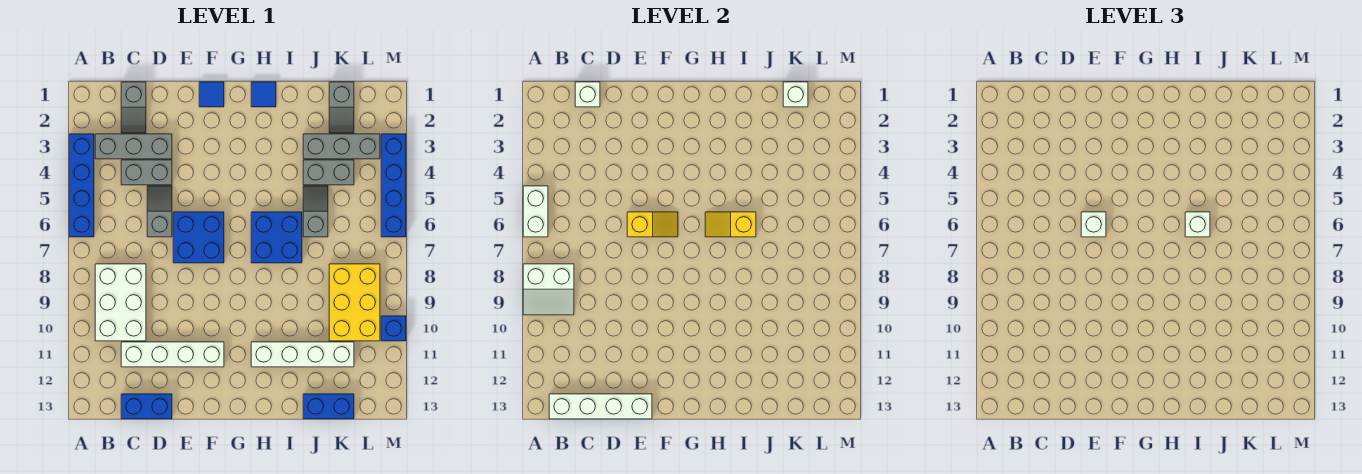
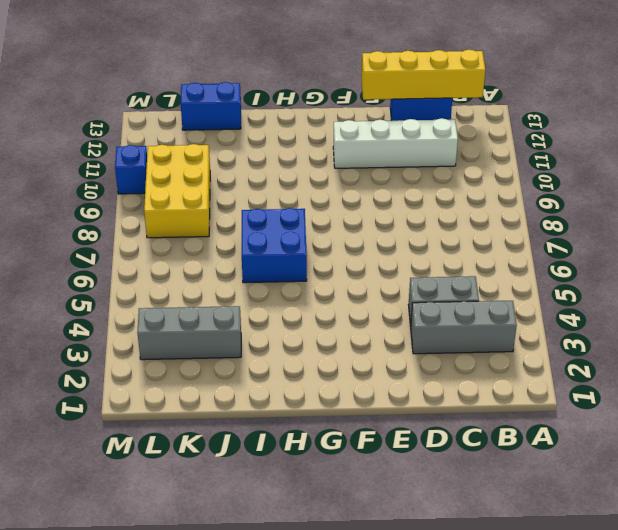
yellow brick B13:E13 level 2 -> white brick B13:E13 level 2
none -> blue brick A3:A6 level 1
none -> white brick B8:C10 level 1
none -> grey slope C1:C2 level 1 top 1
none -> grey slope D5:D6 level 1 top 6

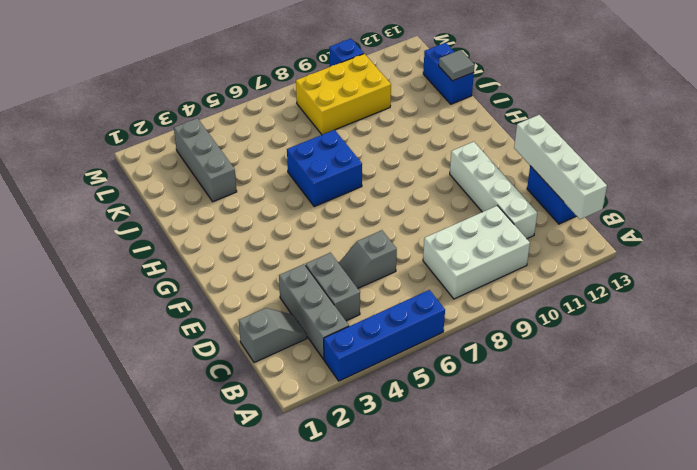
grey tile J13 level 2 -> none
none -> blue brick E6:F7 level 1
none -> blue tile F1 level 1
none -> blue tile H1 level 1
none -> white brick H11:K11 level 1

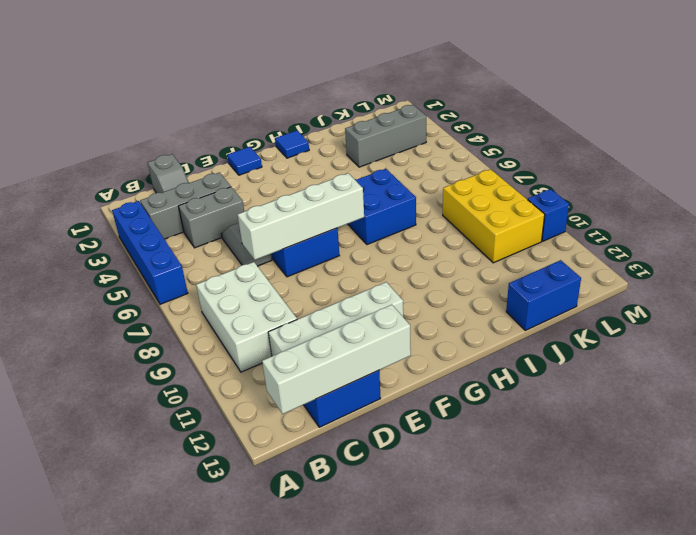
white brick D7:G7 level 2 -> white brick H11:K11 level 1
none -> grey brick J4:K4 level 1
none -> grey slope J5:J6 level 1 top 6
none -> grey slope K1:K2 level 1 top 1
none -> blue brick M3:M6 level 1

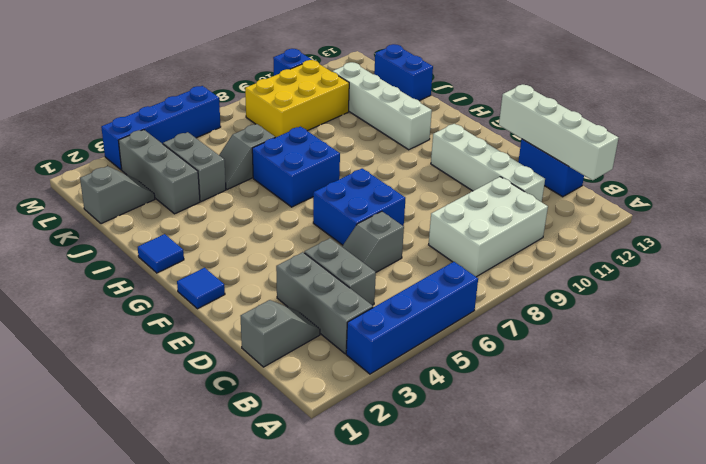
none -> white brick A5:A6 level 2
none -> white slope A8:B9 level 2 top 8
none -> white brick C1 level 2
none -> yellow slope E6:F6 level 2 top E

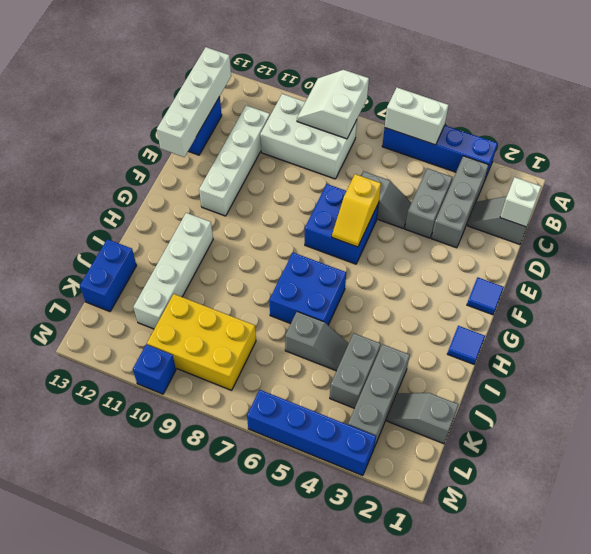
none -> yellow slope H6:I6 level 2 top I
none -> white brick K1 level 2
none -> white brick E6 level 3
none -> white brick I6 level 3

